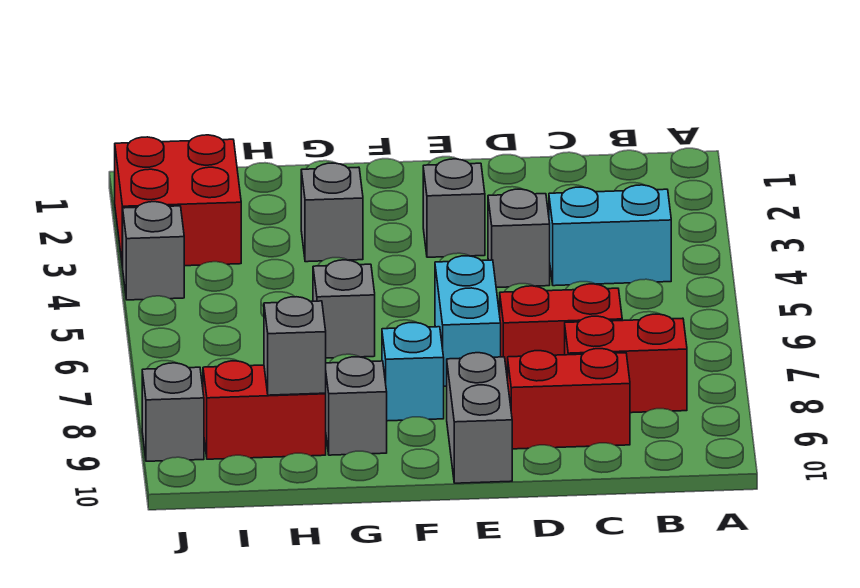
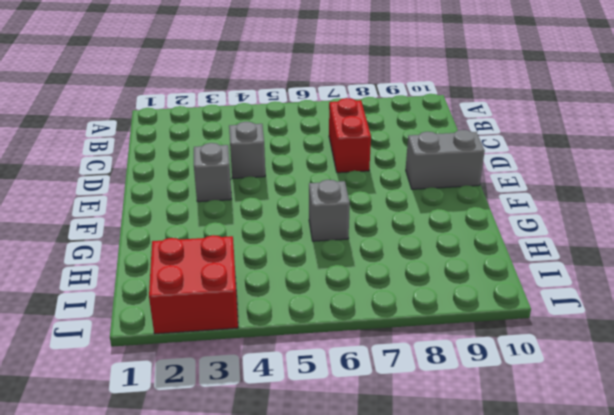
none -> cyan brick B4:C4 level 1
none -> red brick B8:C8 level 1
none -> red brick C9:D9 level 1

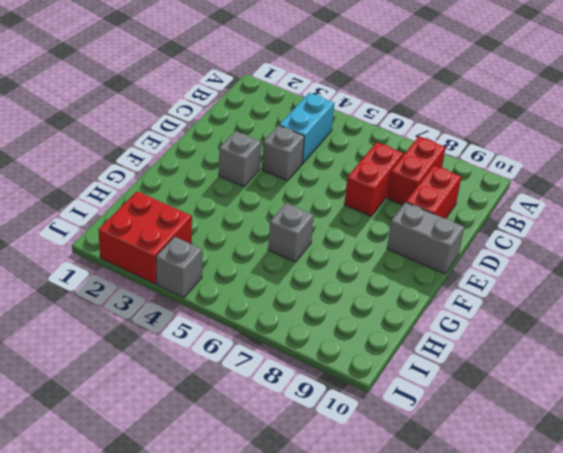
none -> cyan brick E6:E7 level 1
none -> cyan brick F8 level 1
none -> grey brick G3 level 1

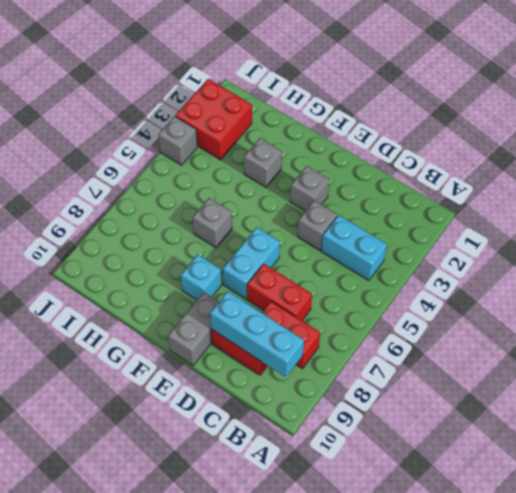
cyan brick B9:D9 level 2 -> none
none -> grey brick G9 level 1
none -> red brick H9:I9 level 1
none -> grey brick J9 level 1

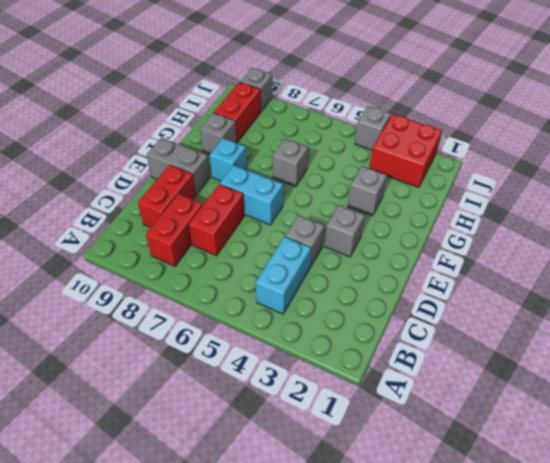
none -> grey brick H9 level 2

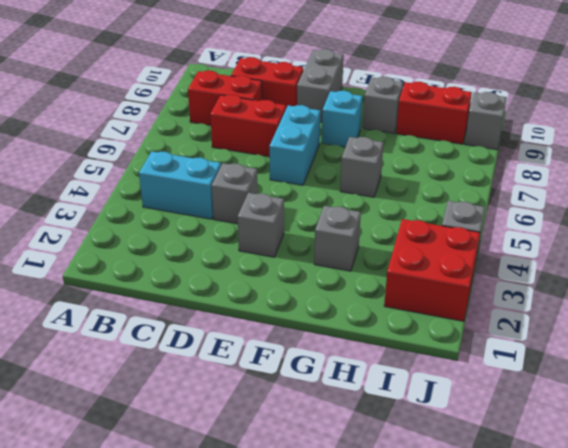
none -> grey brick H9 level 2

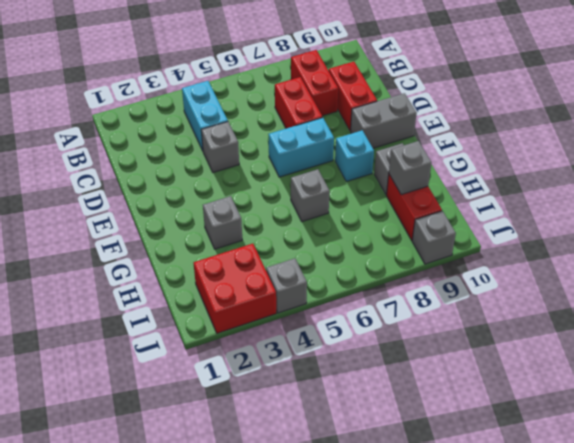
none -> grey brick E3 level 1

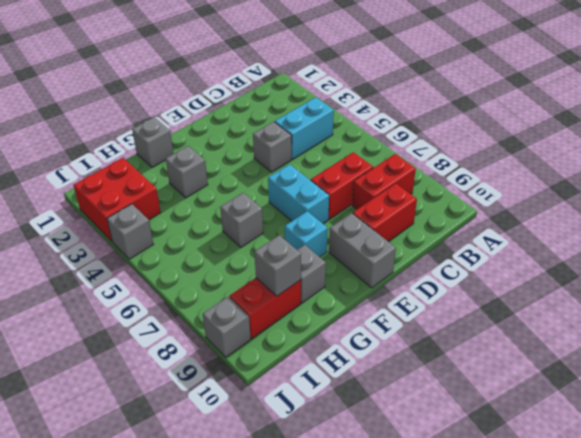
grey brick G1 level 1 -> grey brick E3 level 1

